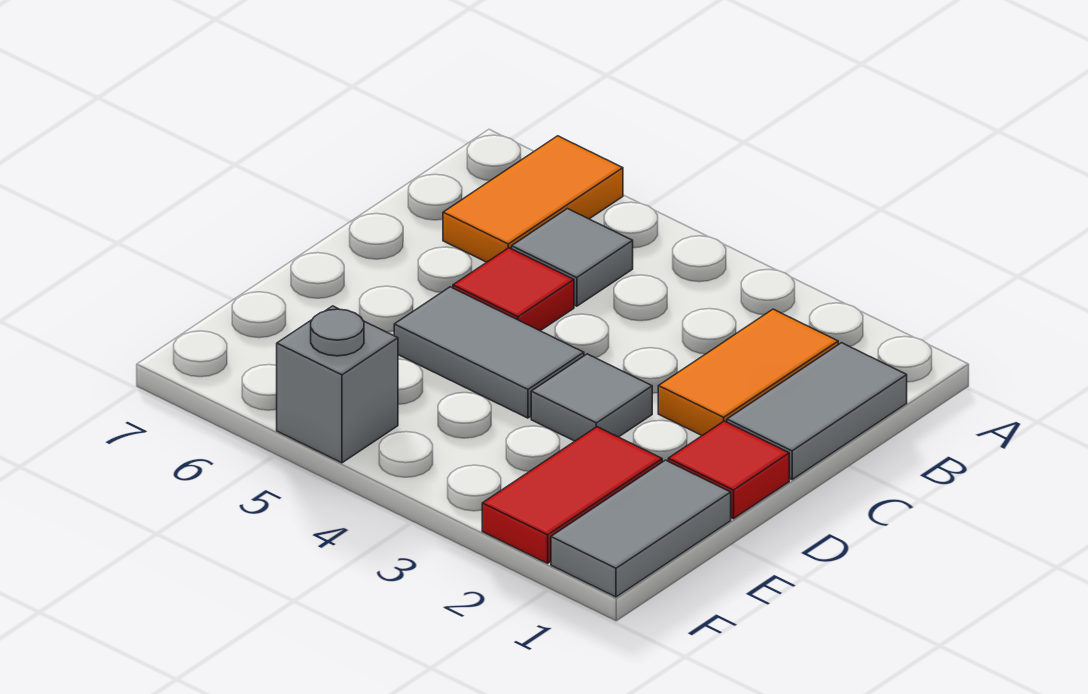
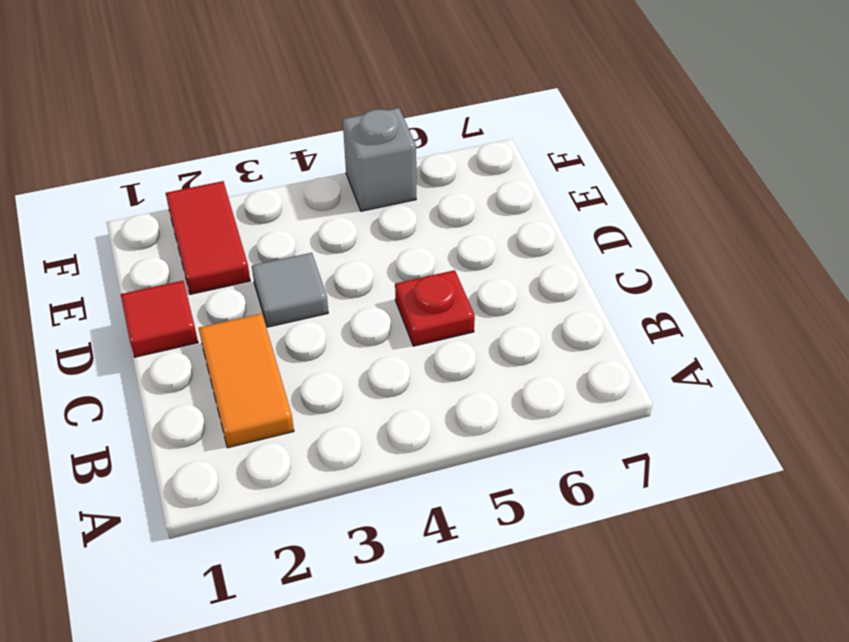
red plate C5 level 1 -> red tile C5 level 1
none -> orange tile A6:B6 level 1
none -> grey tile B1:C1 level 1

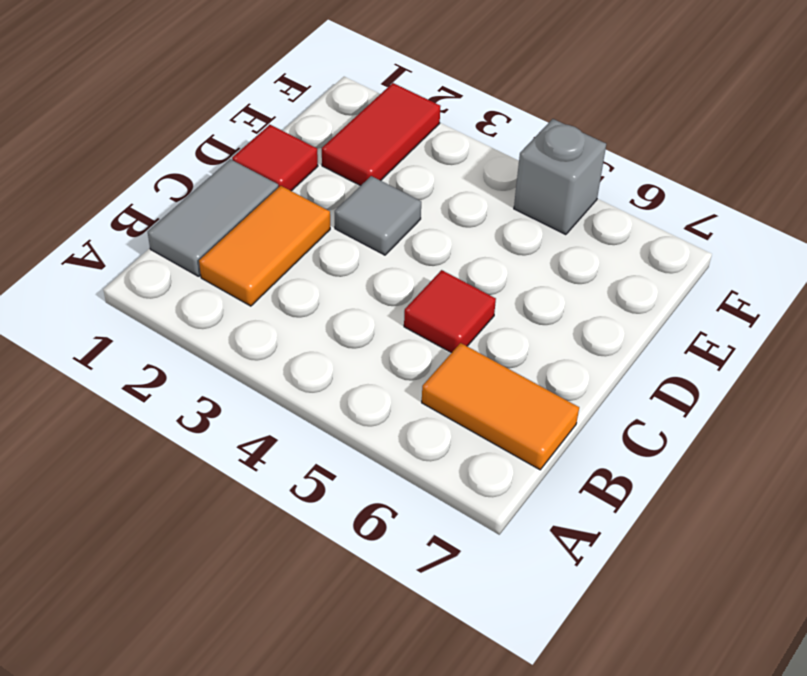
orange tile B6:B7 level 1 -> orange tile A6:B6 level 1
none -> grey tile B5 level 1
none -> grey tile D4:D5 level 1

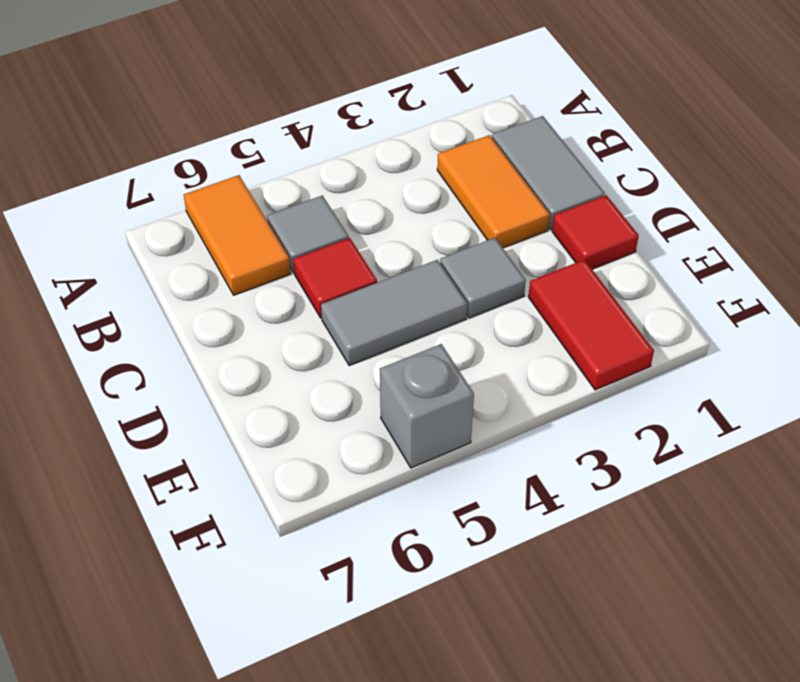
none -> grey tile E1:F1 level 1

